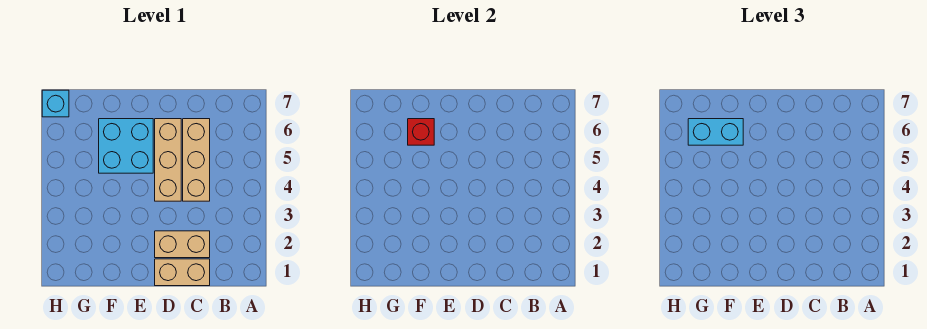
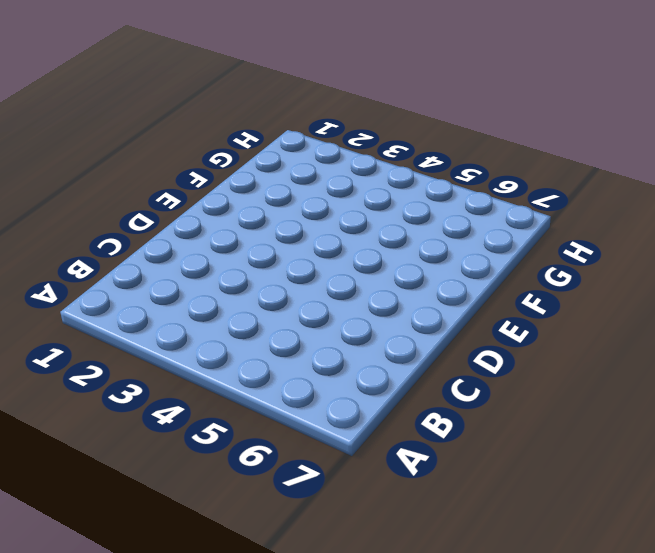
none -> tan brick C1:D1 level 1
none -> tan brick C2:D2 level 1

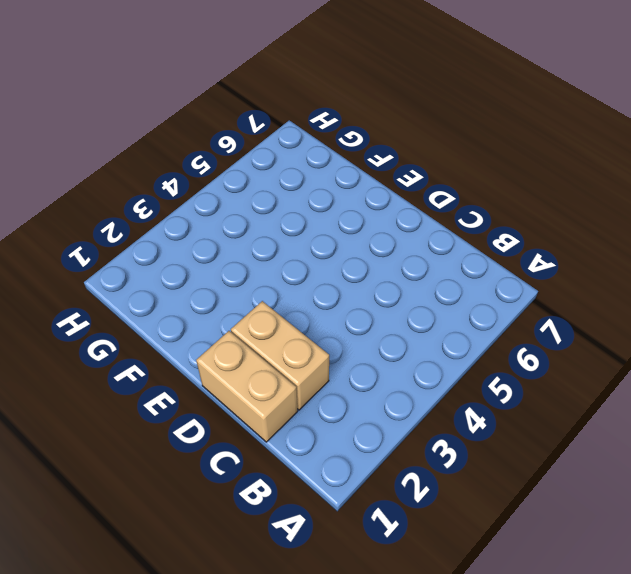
none -> tan brick C4:C6 level 1
none -> tan brick D4:D6 level 1

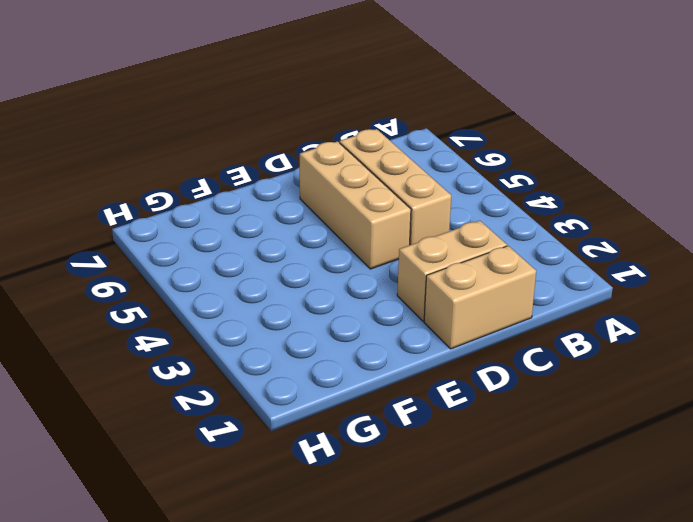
none -> cyan brick E5:F6 level 1
none -> cyan brick H7 level 1

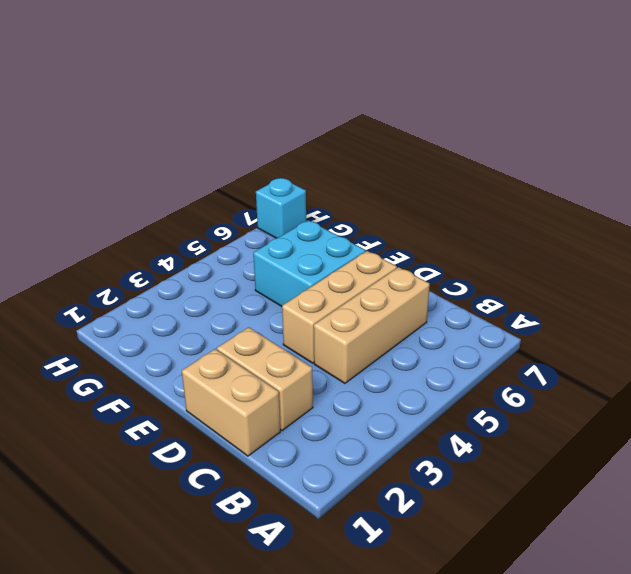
none -> red brick F6 level 2
none -> cyan brick F6:G6 level 3

